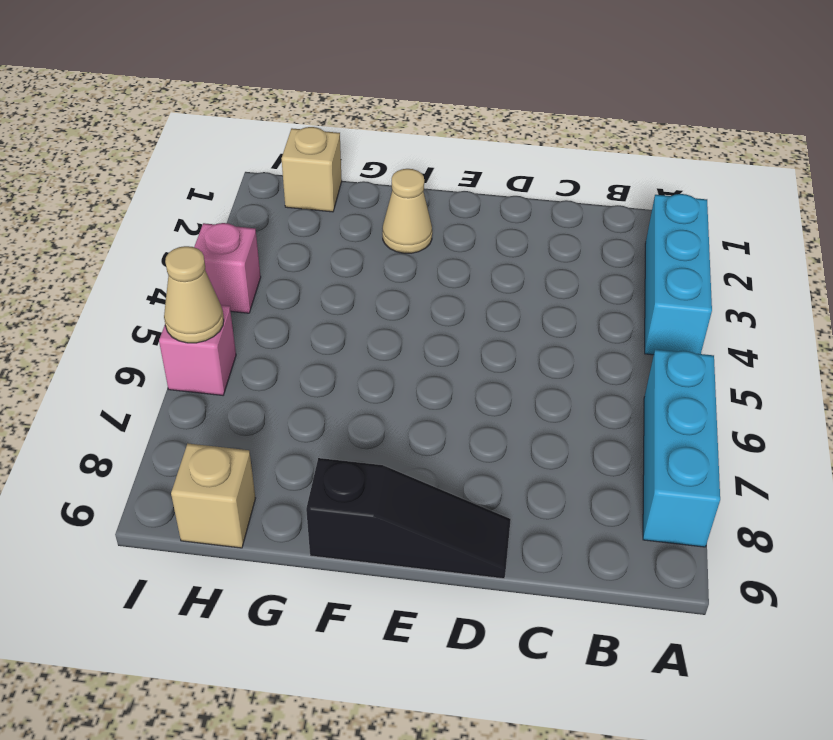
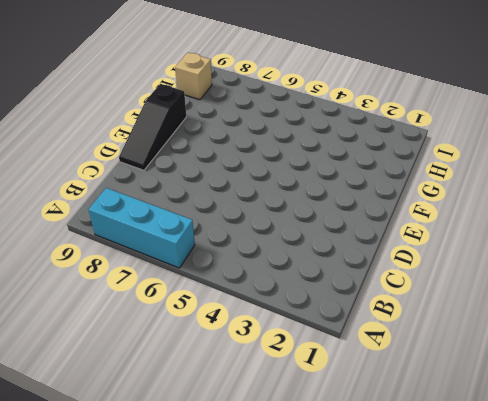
none -> cyan brick A2:A4 level 1
none -> tan cone F2 level 1

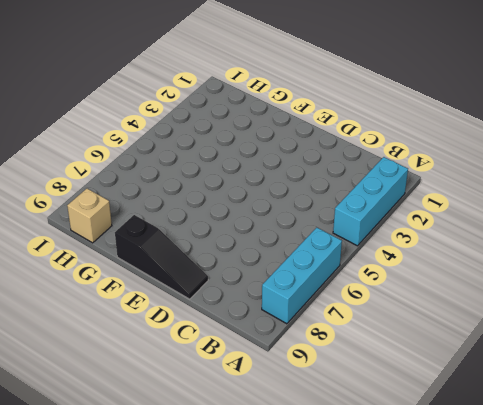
none -> tan cone F2 level 1
none -> tan brick H1 level 1

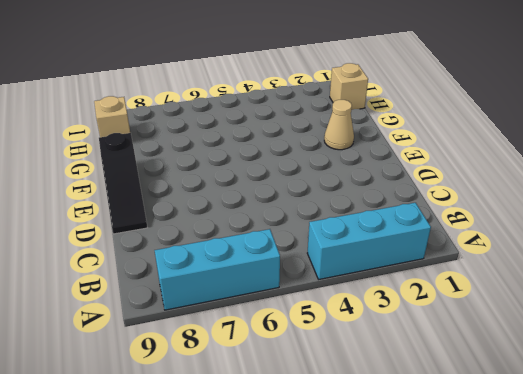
none -> pink brick I4 level 1
none -> pink brick I6 level 1

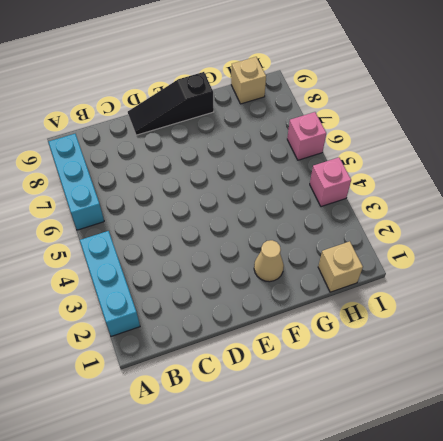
none -> tan cone I6 level 2

